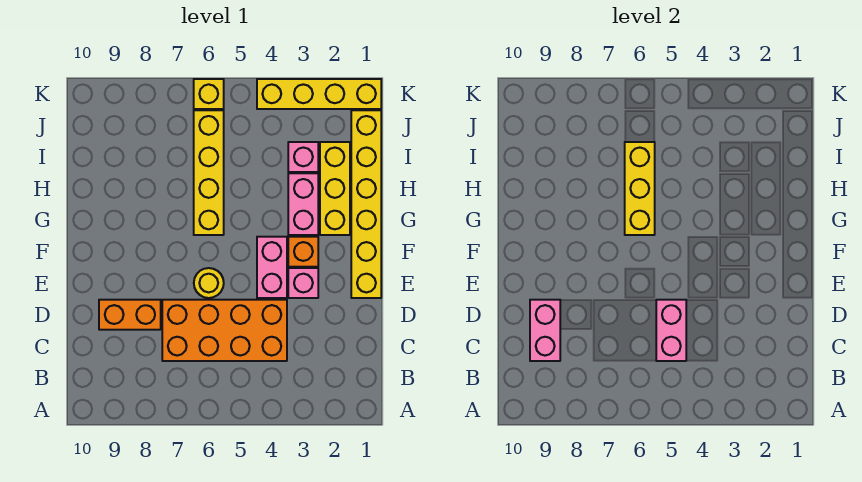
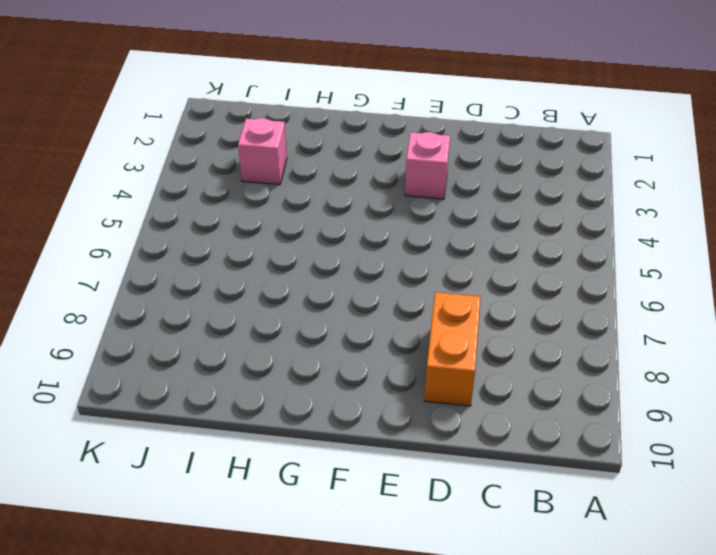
none -> orange brick C4:D7 level 1
none -> yellow brick E1:J1 level 1
none -> pink brick E4:F4 level 1

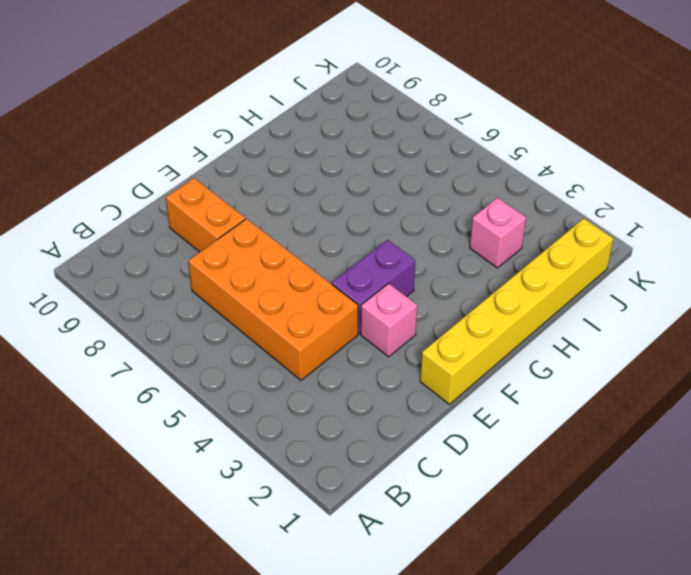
purple brick E4:F4 level 1 -> pink brick E4:F4 level 1
none -> yellow round brick E6 level 1
none -> orange brick F3 level 1
none -> yellow brick G2:I2 level 1

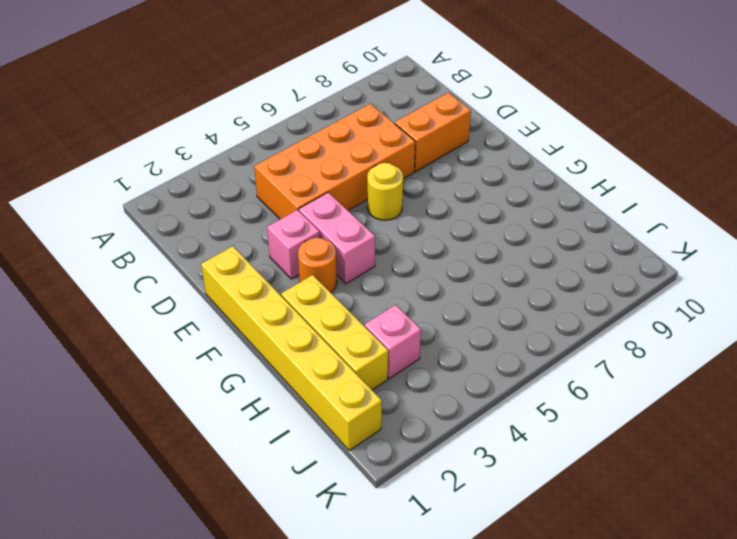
orange round brick F3 level 1 -> orange brick F3 level 1
none -> pink brick G3:H3 level 1
none -> yellow brick G6:J6 level 1
none -> yellow brick K1:K4 level 1

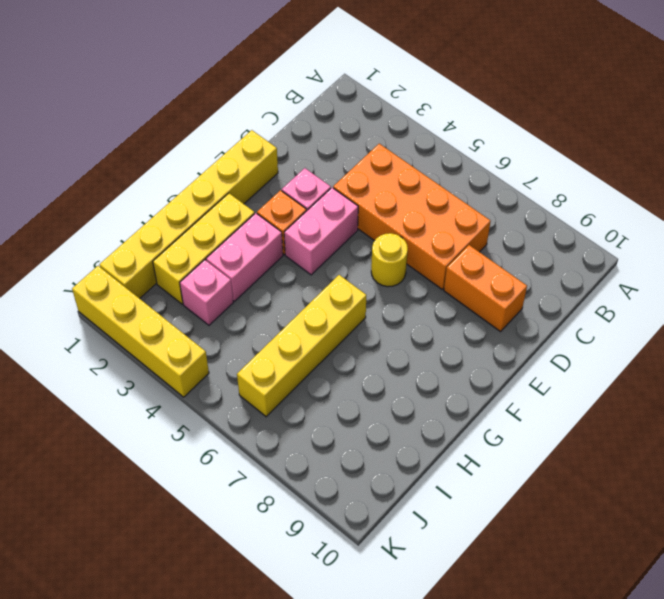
none -> yellow brick K6 level 1
none -> pink brick C5:D5 level 2
none -> pink brick C9:D9 level 2

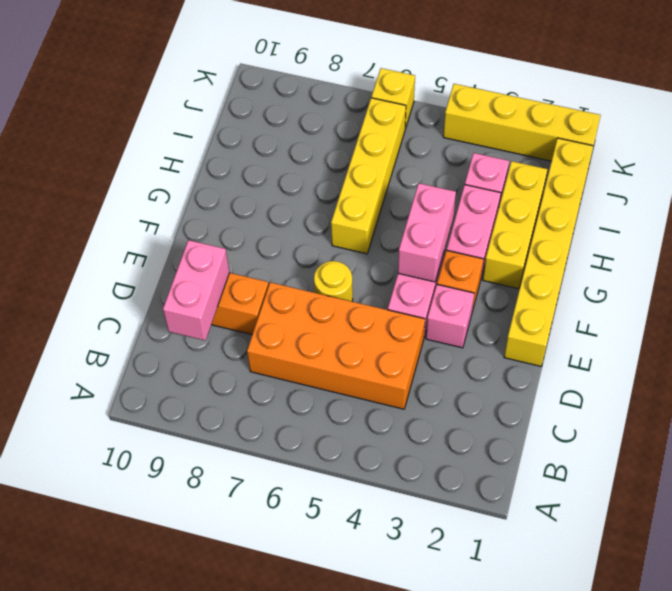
pink brick F4:G4 level 2 -> pink brick C5:D5 level 2
none -> yellow brick G6:I6 level 2

